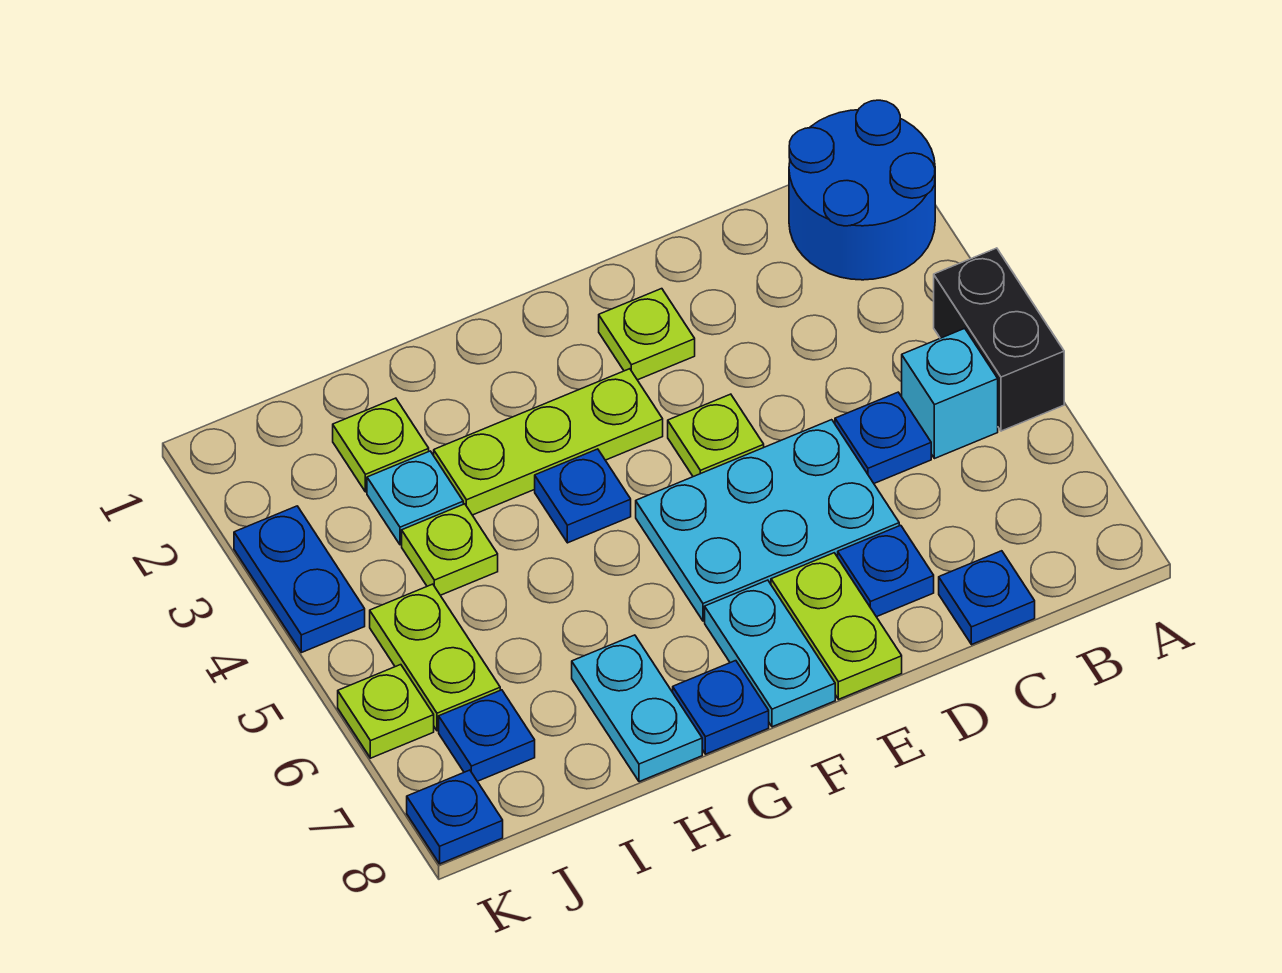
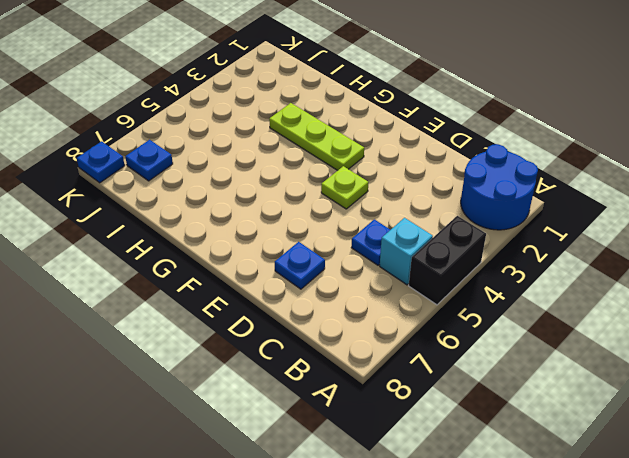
none -> blue plate C8 level 1
none -> cyan plate D5:F6 level 1
none -> lime plate E2 level 1

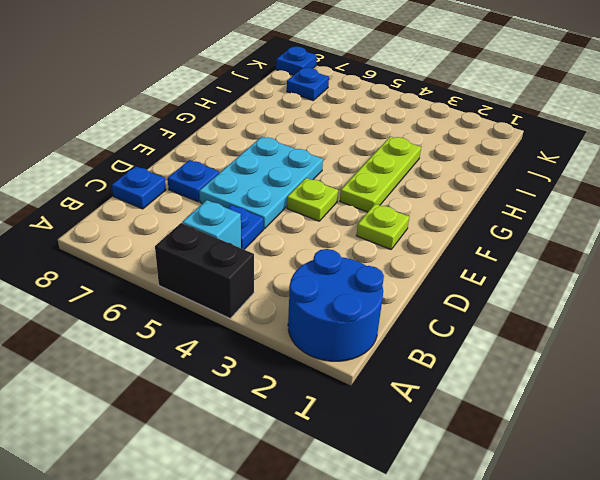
none -> lime plate E7:E8 level 1
none -> cyan plate F7:F8 level 1
none -> blue plate G4 level 1

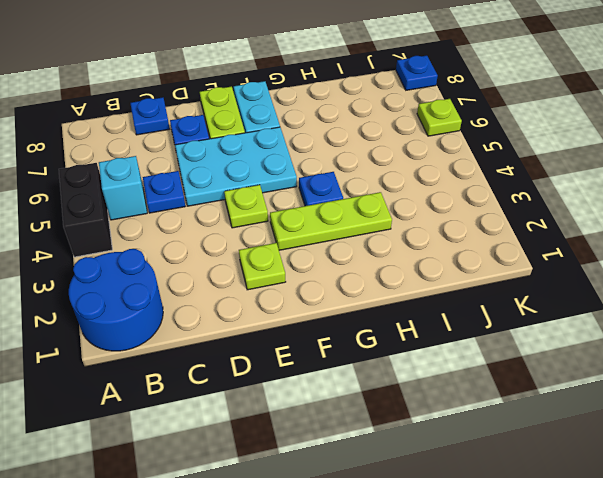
none -> blue plate G8 level 1
none -> cyan plate H7:H8 level 1
none -> lime plate I2 level 1

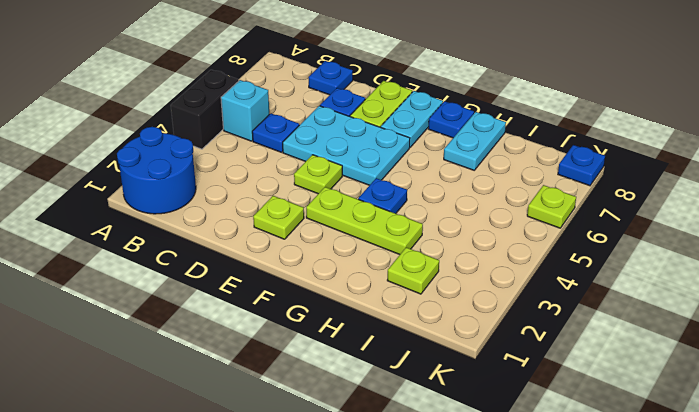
none -> cyan plate I3 level 1
none -> lime plate I4 level 1
none -> lime plate J5:J6 level 1

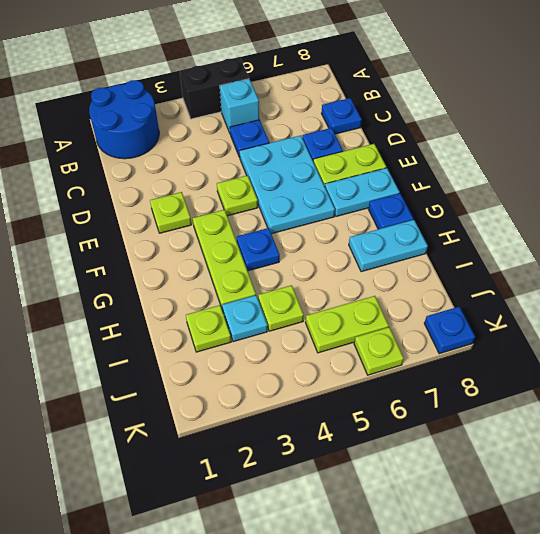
none -> blue plate J7 level 1
none -> blue plate K3:K4 level 1

